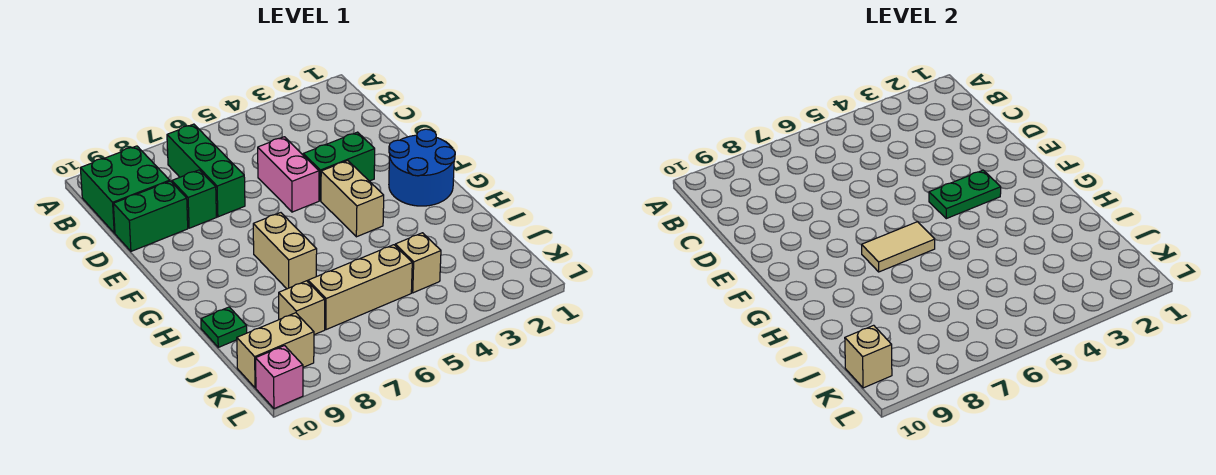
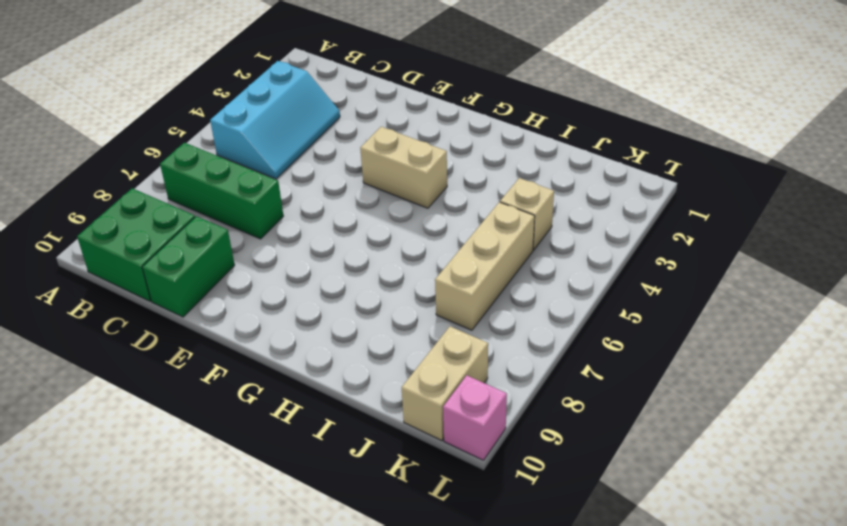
cyan slope B3:C5 level 1 top B -> none
none -> pink brick D5:E5 level 1
none -> green brick D8 level 1
none -> green brick E3:E4 level 1

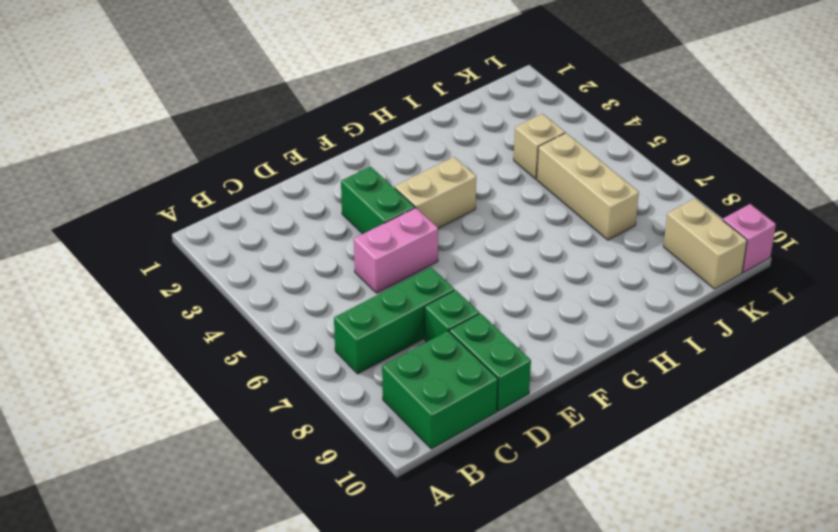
none -> blue round brick F1:G2 level 1
none -> tan brick G7:H7 level 1
none -> green plate I10 level 1

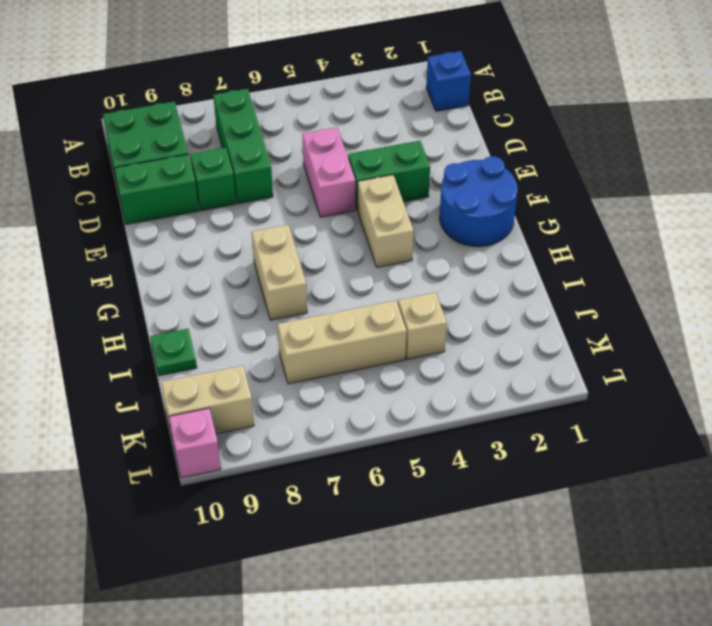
blue brick B1 level 1 -> none
none -> tan brick J8 level 1
none -> green plate F3:F4 level 2
none -> tan tile G6:G7 level 2

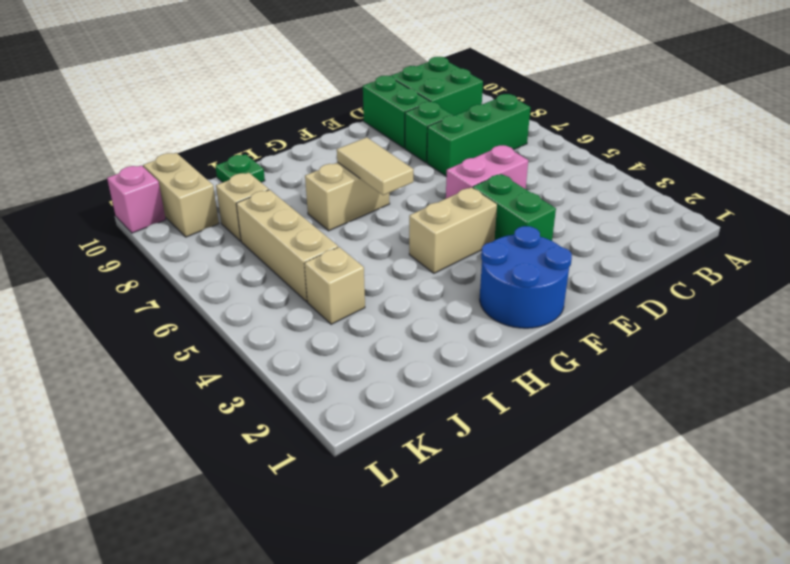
none -> green plate F3:F4 level 2
none -> tan brick K10 level 2

